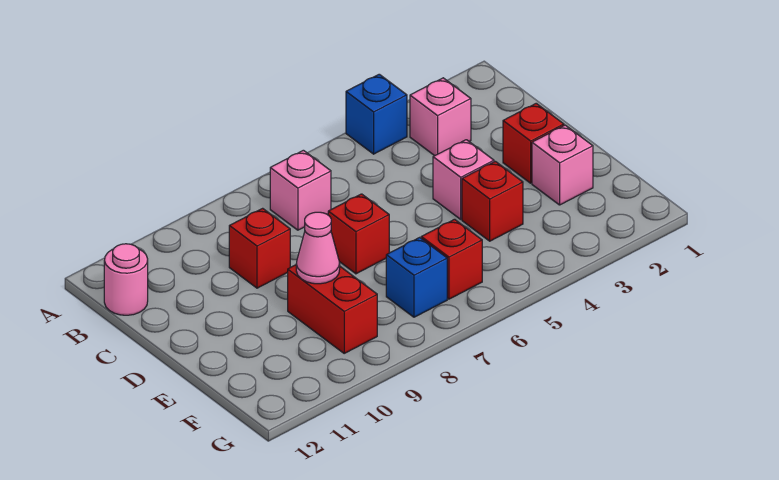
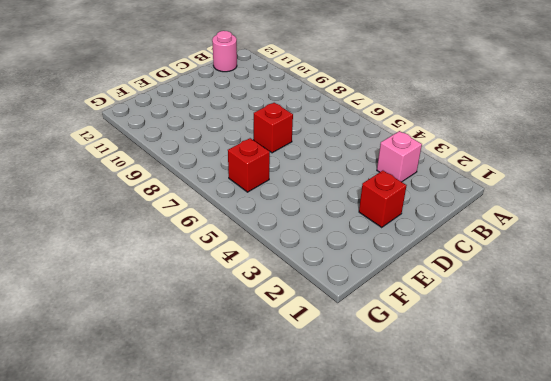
none -> blue brick A4 level 1
none -> pink brick B7 level 1
none -> red brick C9 level 1

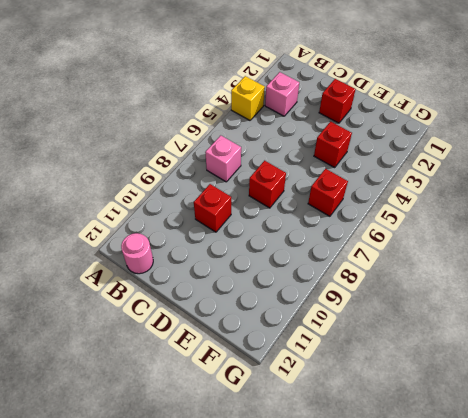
yellow brick A4 level 1 -> blue brick A4 level 1
none -> pink brick D4 level 1
none -> pink brick E2 level 1
none -> red brick E9:F9 level 1

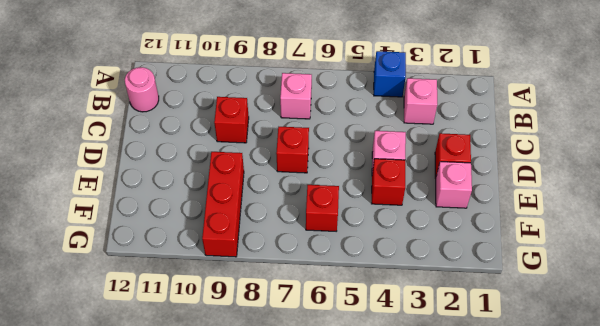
red brick E9:G9 level 1 -> red brick E9:F9 level 1
none -> blue brick F7 level 1
none -> pink cone E9 level 2

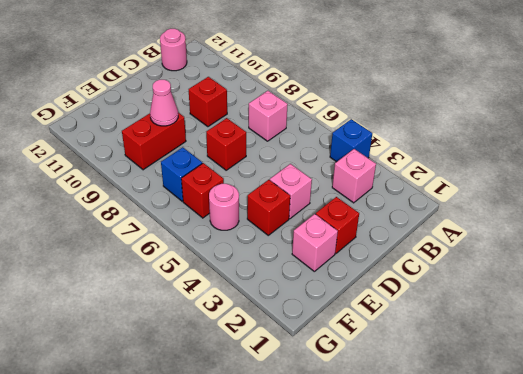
pink round brick F5 level 1 -> none

